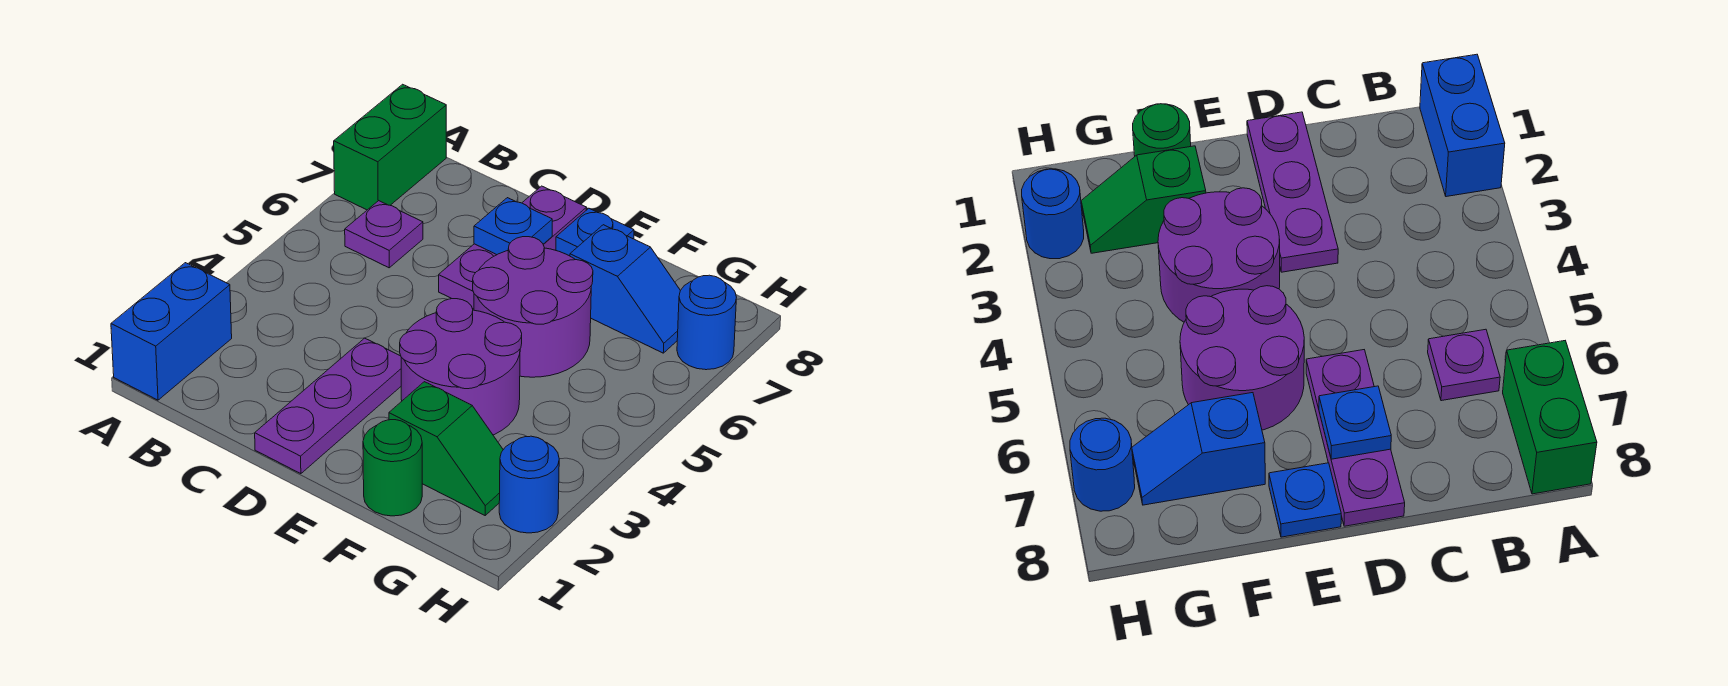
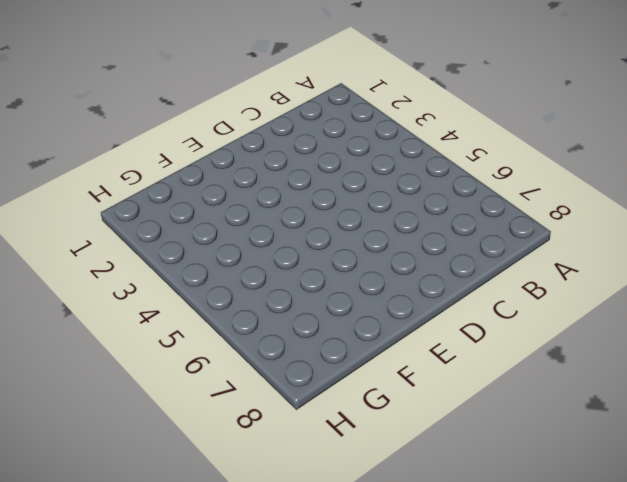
none -> blue brick A1:A2 level 1
none -> green brick A7:A8 level 1
none -> purple plate B6 level 1

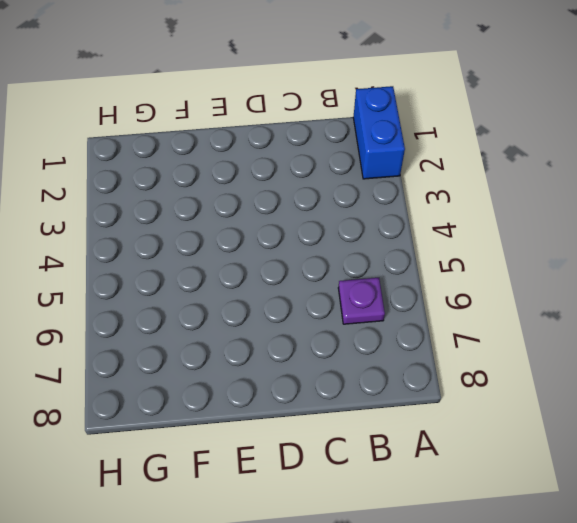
none -> green brick A7:A8 level 1
none -> purple plate D1:D3 level 1
none -> purple plate D6:D8 level 1

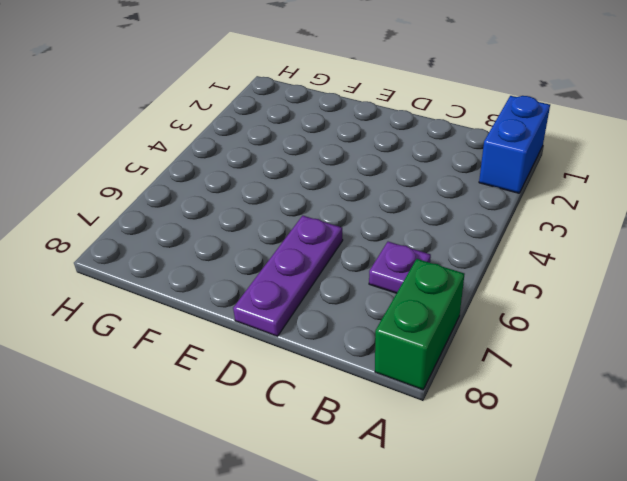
none -> purple plate D1:D3 level 1
none -> purple round brick E3:F4 level 1
none -> purple round brick E5:F6 level 1

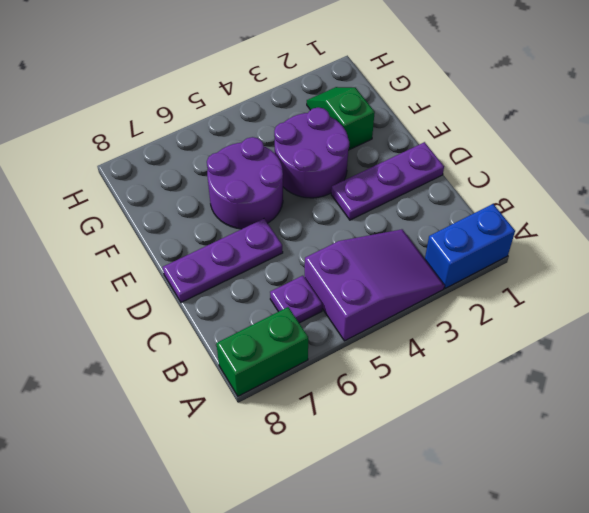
purple slope A3:B5 level 1 top 5 -> none
none -> blue plate E8 level 1
none -> green round brick F1 level 1
none -> blue slope F7:G7 level 1 top F

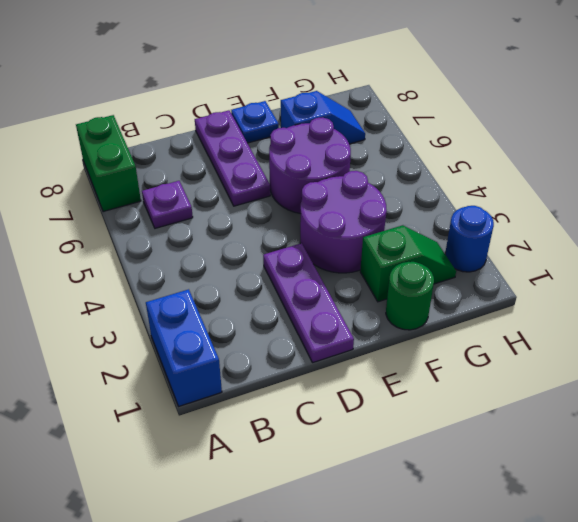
none -> blue round brick H7 level 1
none -> blue plate D7 level 2

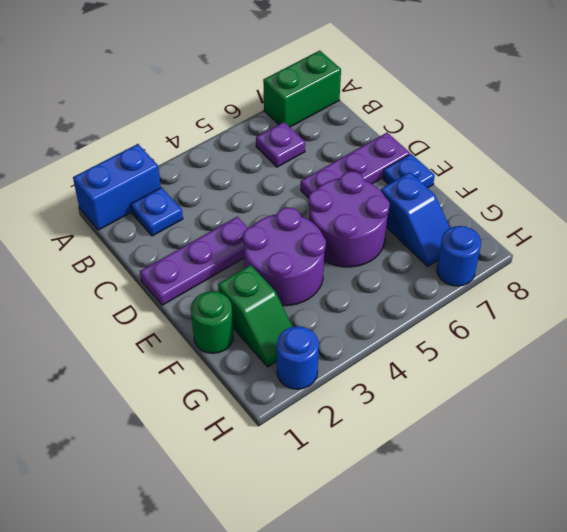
blue plate B2 level 1 -> blue plate D7 level 2

